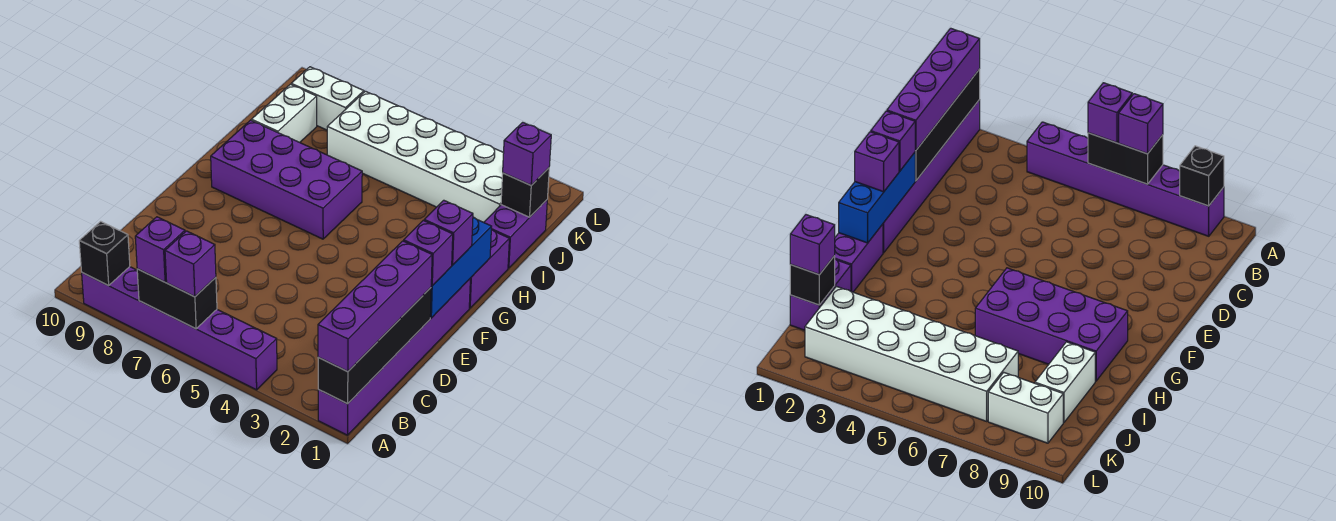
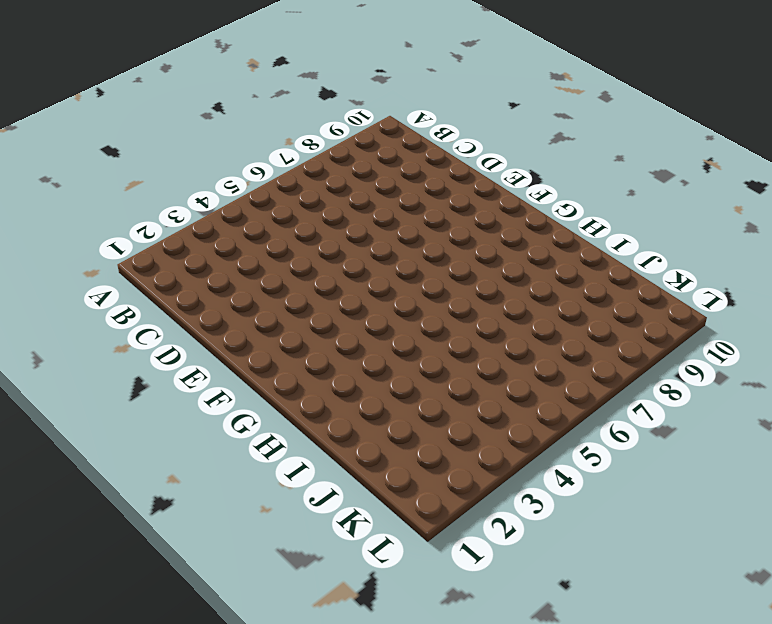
none -> purple brick A1:F1 level 1
none -> purple brick A4:A9 level 1
none -> purple brick G1:H1 level 1

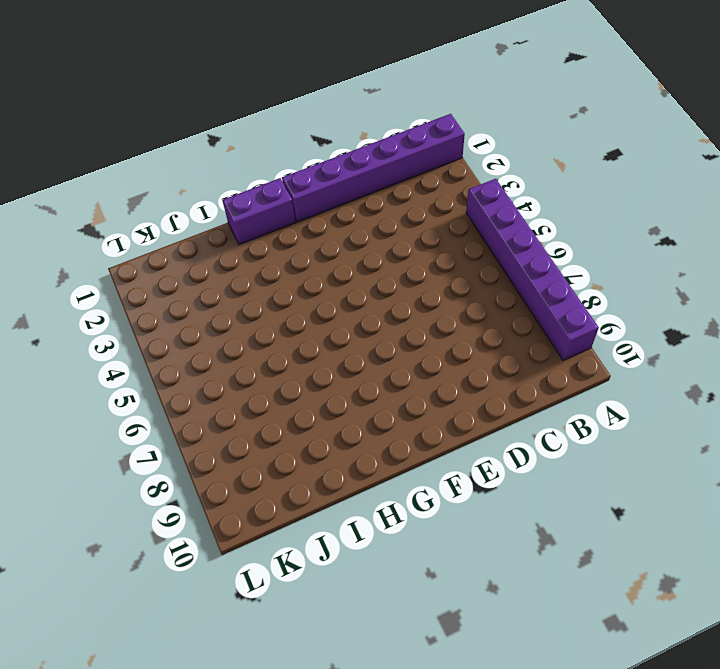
none -> purple brick G6:H9 level 1
none -> purple brick I1:J1 level 1
none -> white brick I9:J9 level 1

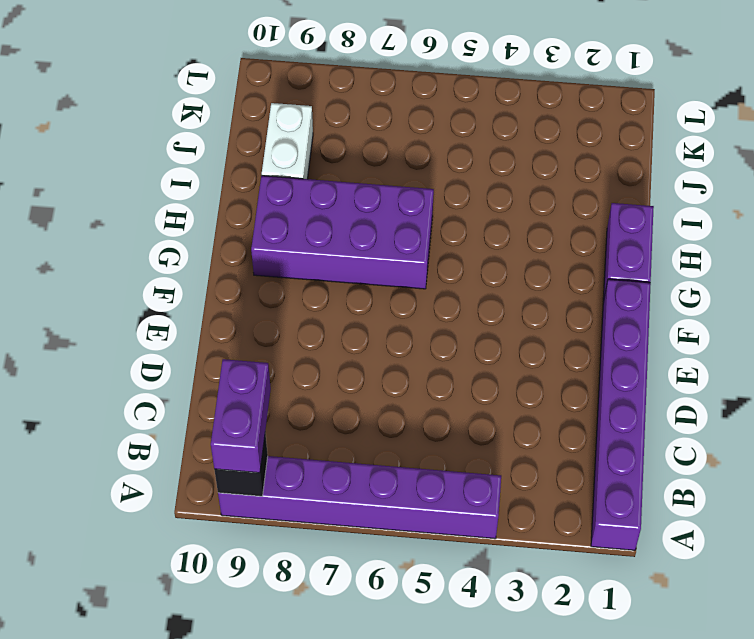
purple brick A9:B9 level 3 -> purple brick I1:J1 level 1
none -> white brick J2:K7 level 1
none -> white brick K8:K9 level 1
none -> black brick A1:D1 level 2

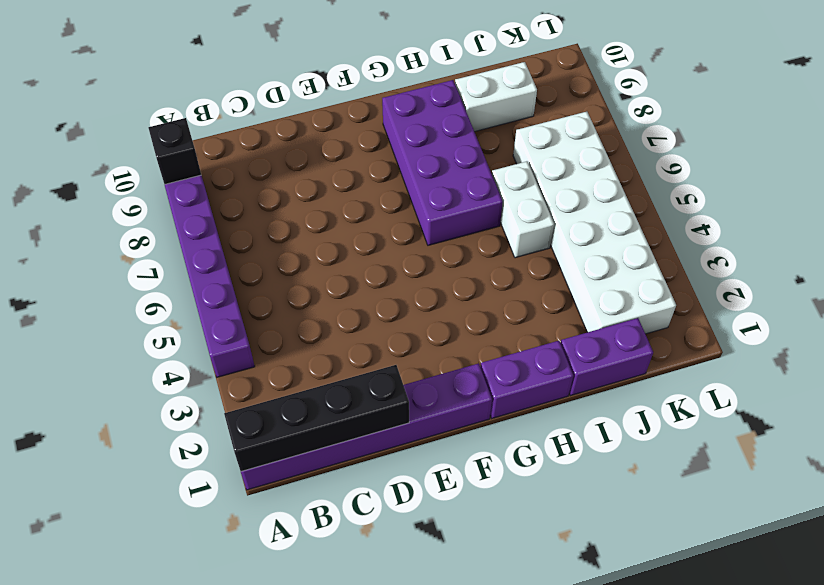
white brick I5:I6 level 1 -> white brick K8:K9 level 1
none -> black brick A6:A7 level 2
none -> blue brick E1:G1 level 2
none -> black brick J1 level 2

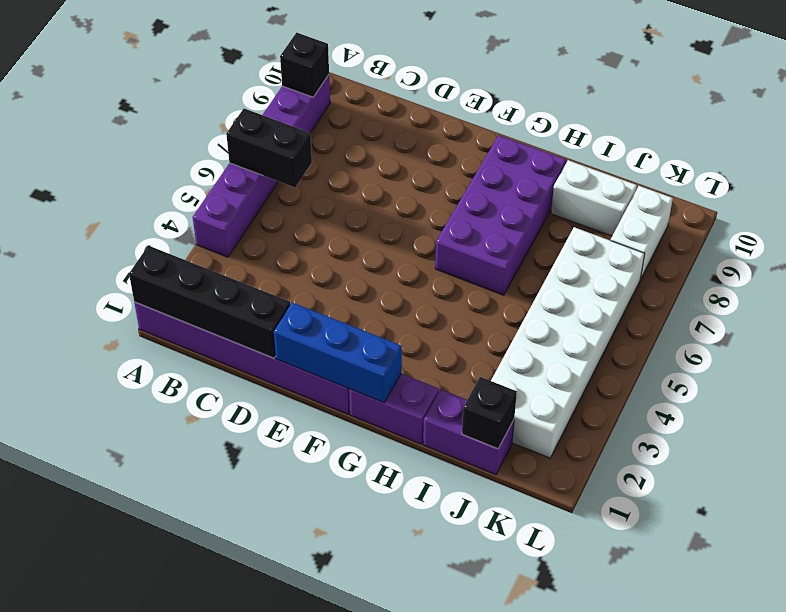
black brick A6:B6 level 2 -> black brick A6:A7 level 2
none -> purple brick A1:D1 level 3
none -> purple brick A6 level 3
none -> purple brick A7 level 3

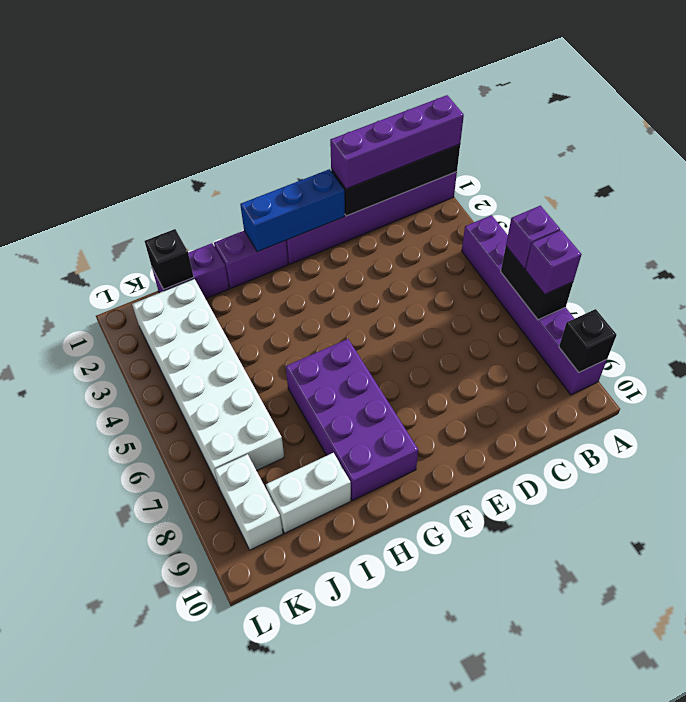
none -> purple brick E1 level 3
none -> purple brick F1 level 3
none -> purple brick J1 level 3

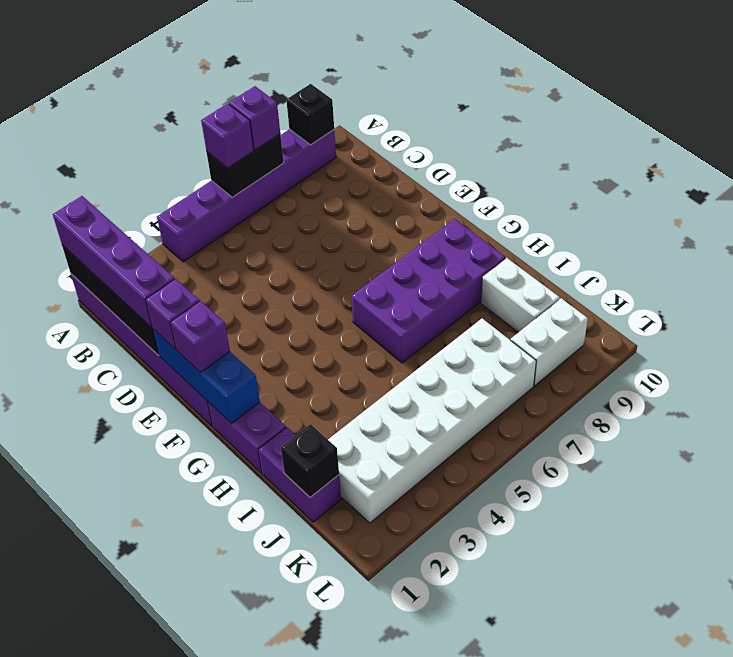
none -> purple brick J1 level 3

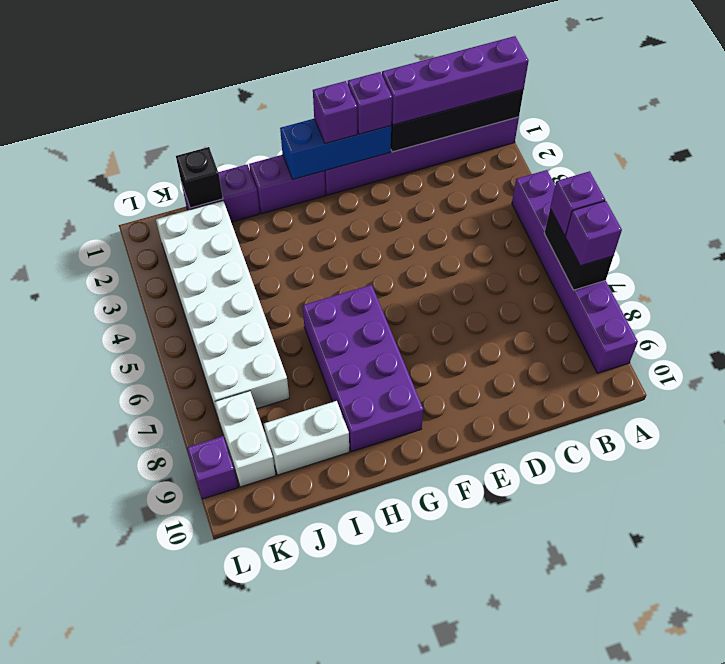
purple brick L9 level 1 -> purple brick J1 level 3
none -> black brick A9 level 2

